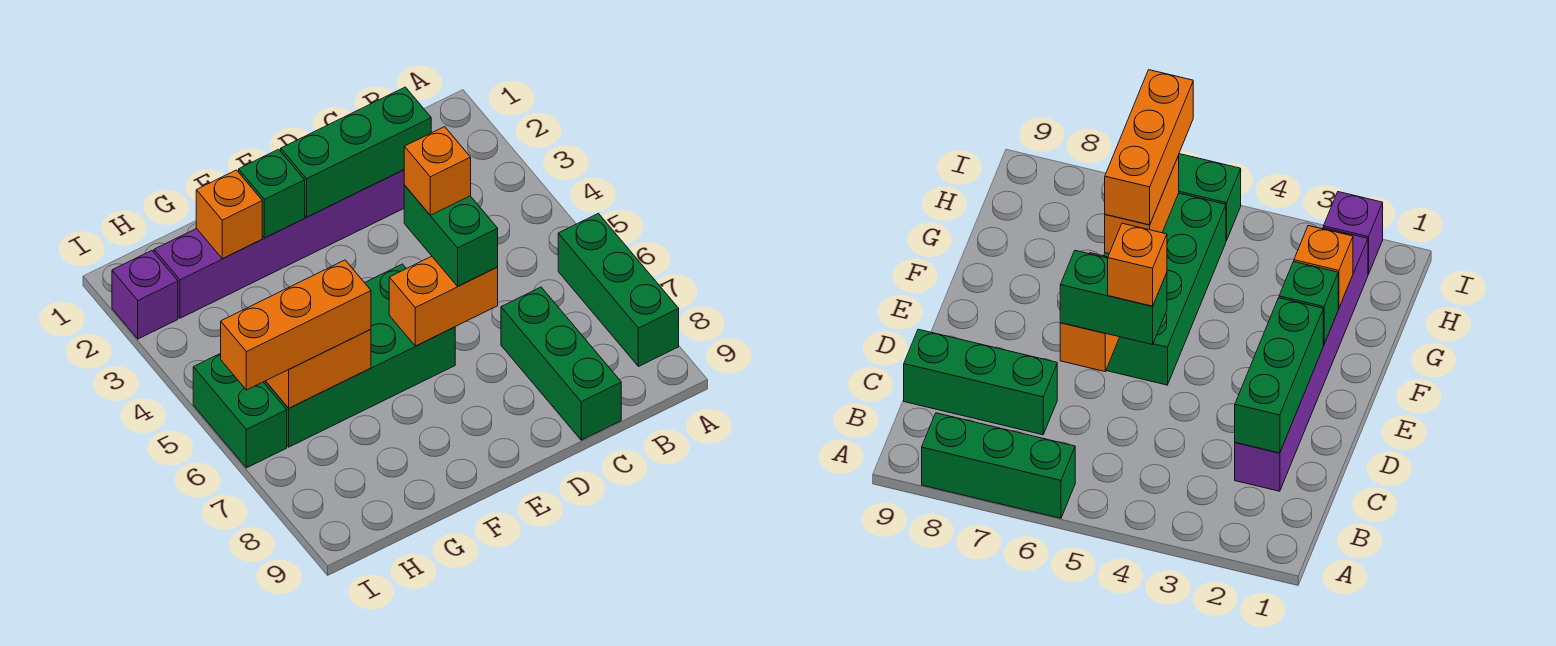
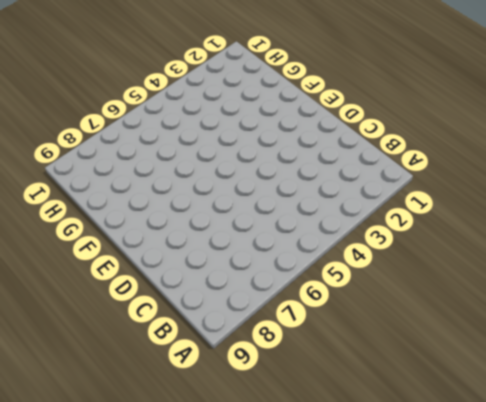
none -> green brick A6:A8 level 1
none -> purple brick C2:H2 level 1
none -> green brick C7:C9 level 1

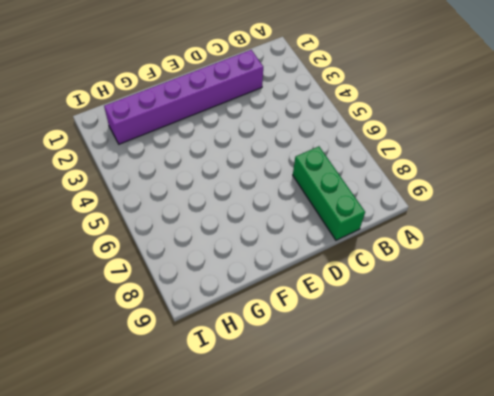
none -> green brick A6:A8 level 1
none -> green brick E5:H6 level 1
none -> purple brick I2 level 1

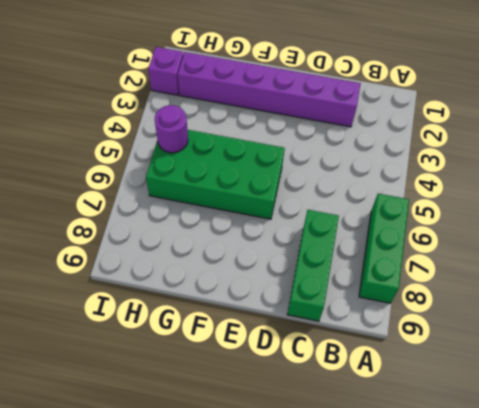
purple round brick H5 level 2 -> none
none -> green brick I5:I6 level 1
none -> green brick C2:E2 level 2
none -> orange brick D6:E6 level 2

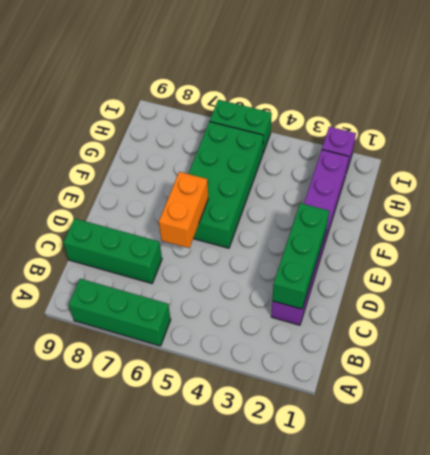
none -> green brick F2 level 2
none -> orange brick G2 level 2
none -> orange brick G6:H6 level 2

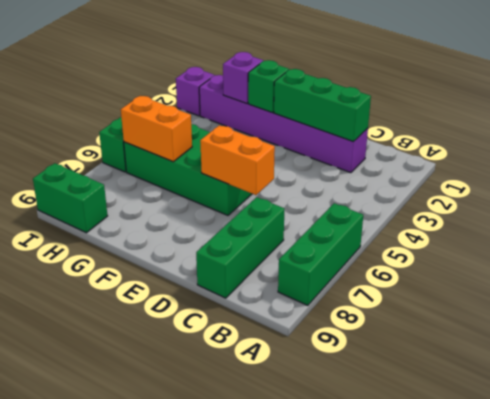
purple brick G2 level 2 -> orange brick G2 level 2
green brick H9:I9 level 1 -> green brick D5:D6 level 3
none -> orange brick G6:I6 level 3
none -> orange brick D5 level 4

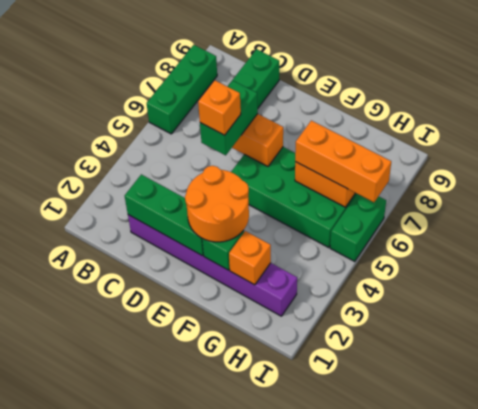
orange round brick E2:F3 level 3 -> none
none -> purple brick I2 level 1

